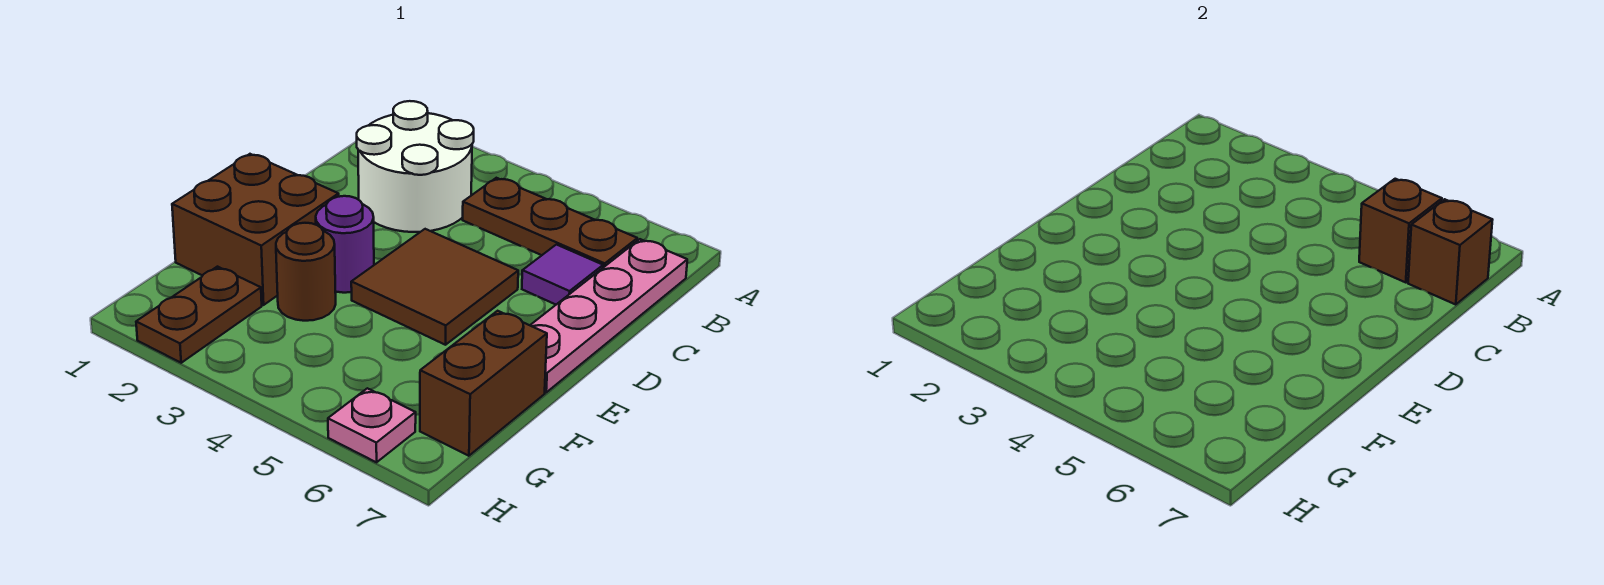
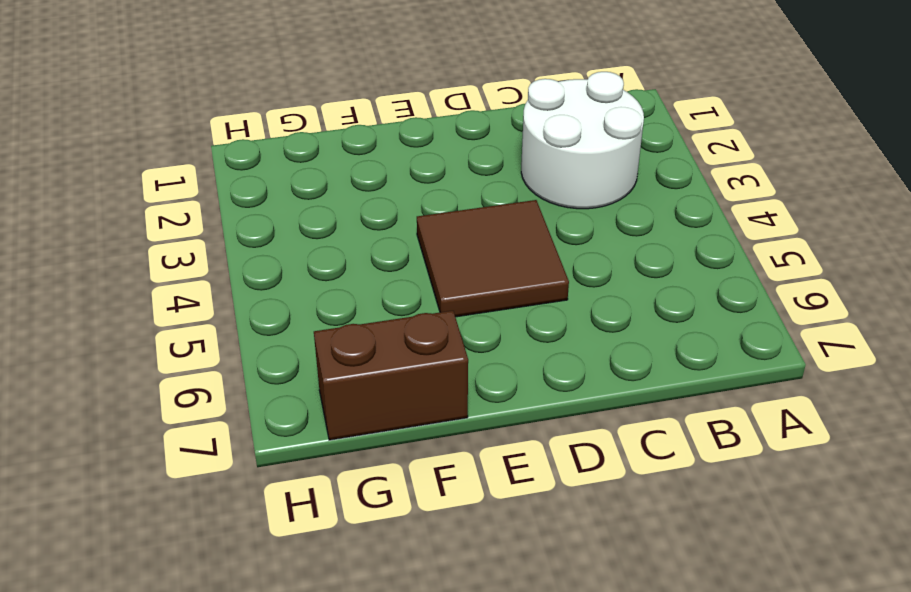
none -> brown plate B4:B6 level 1
none -> pink plate B7:E7 level 1
none -> purple tile C6 level 1

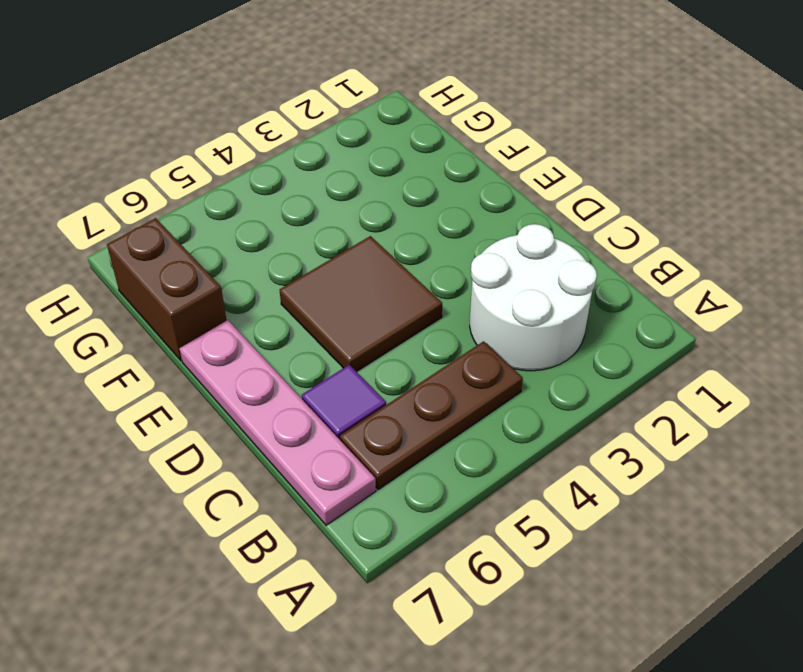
none -> brown brick E1:F2 level 1
none -> purple round brick E3 level 1
none -> brown round brick F3 level 1

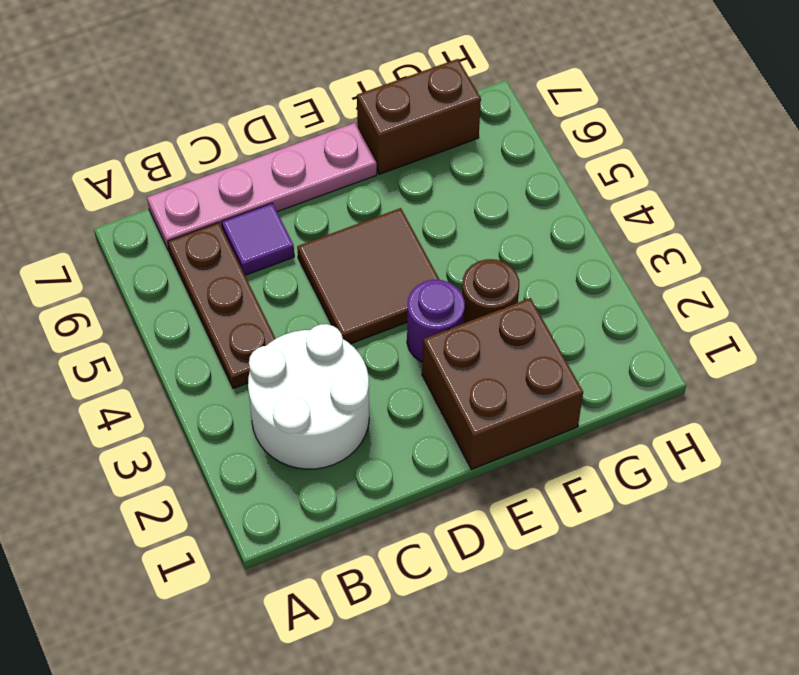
none -> brown plate G2:H2 level 1
none -> pink plate H6 level 1
none -> brown brick B6 level 2

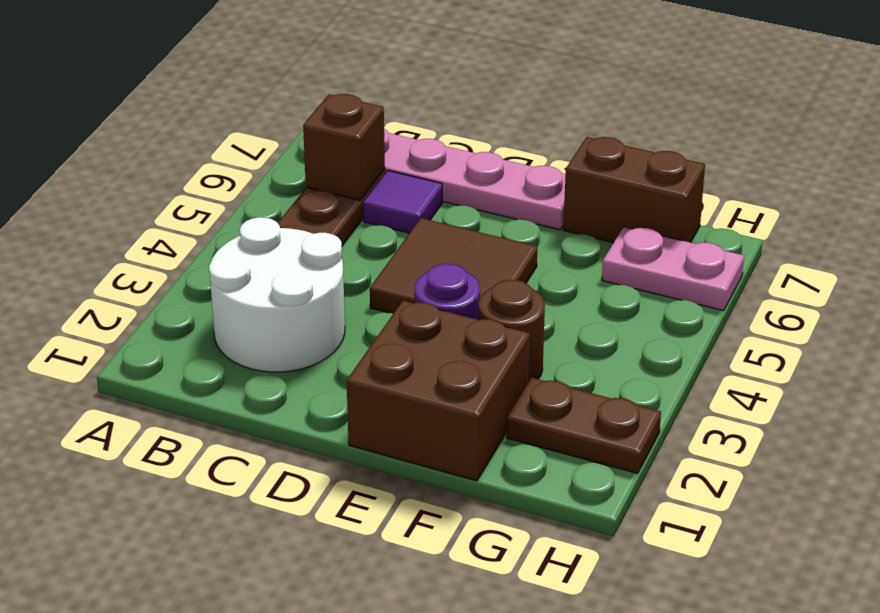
pink plate G6:H6 level 1 -> pink plate H6 level 1
none -> brown brick B7 level 2

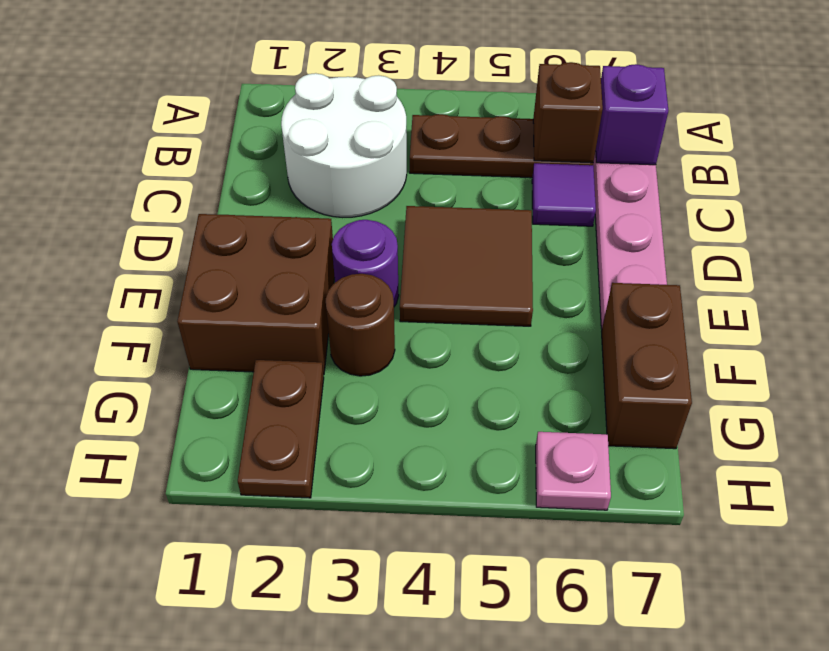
purple brick B7 level 2 -> brown brick B7 level 2

